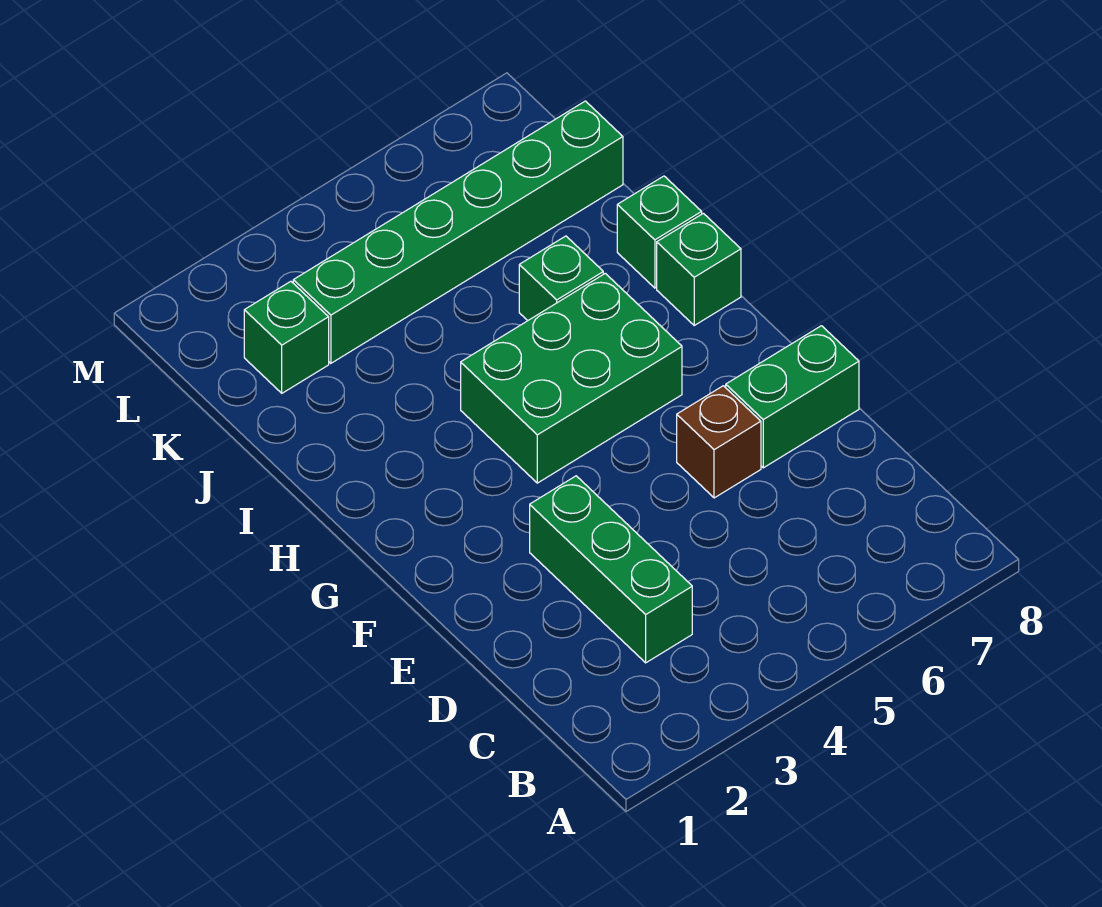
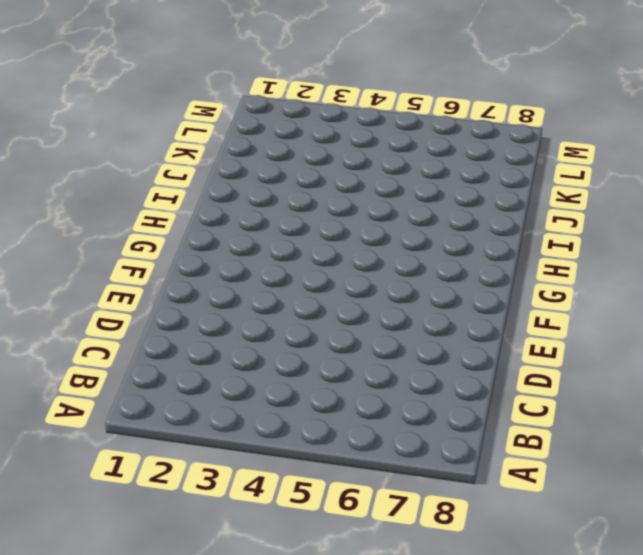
none -> green brick C3:E3 level 1
none -> brown brick E6 level 1

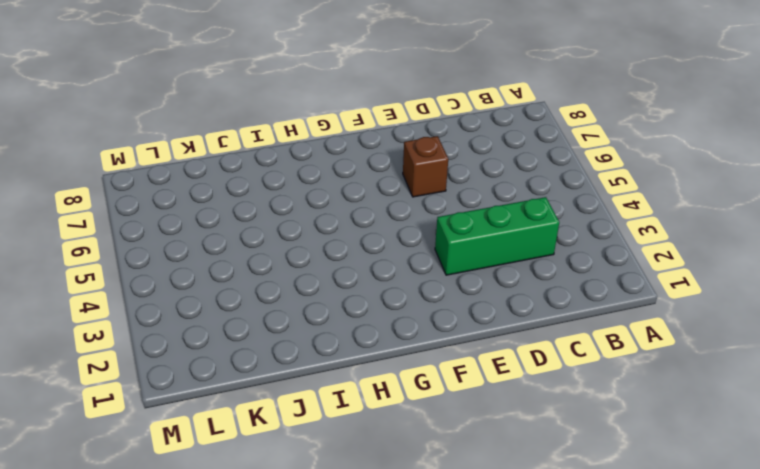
none -> green brick E7:E8 level 1
none -> green brick G4:H6 level 1

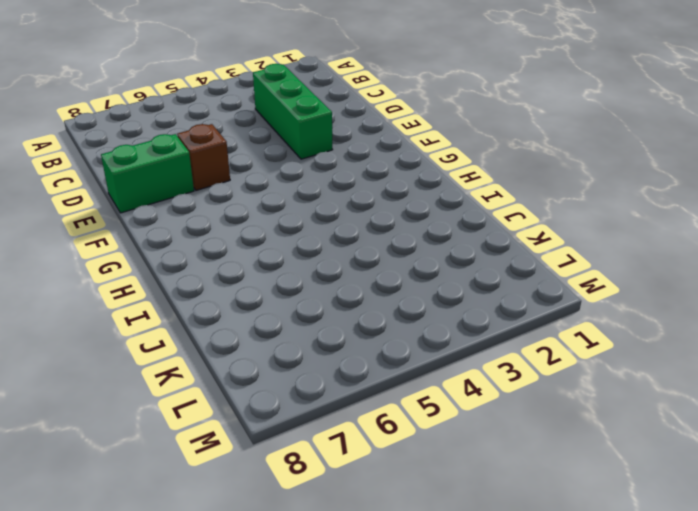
none -> green brick G4:H6 level 1
none -> green brick H8 level 1

